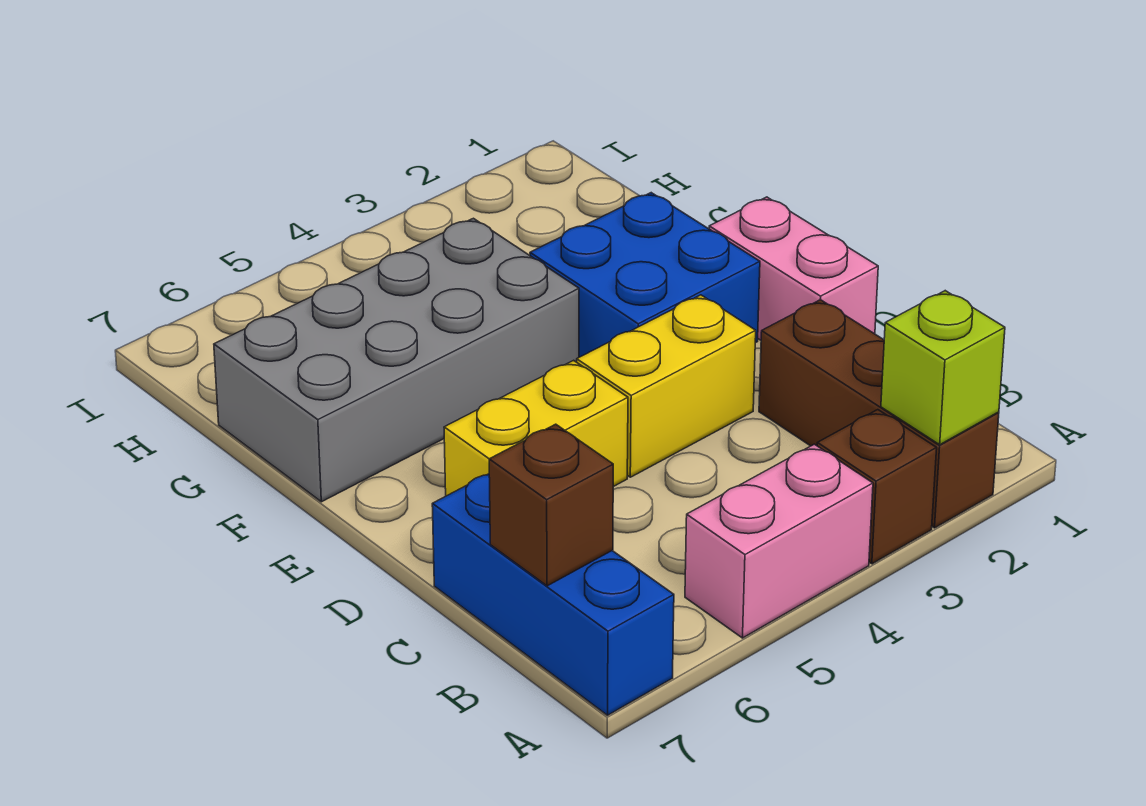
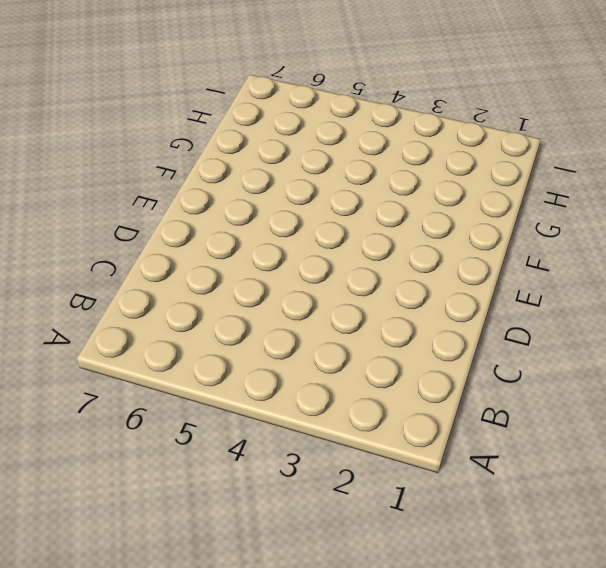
none -> brown brick A2:C2 level 1
none -> brown brick A3 level 1

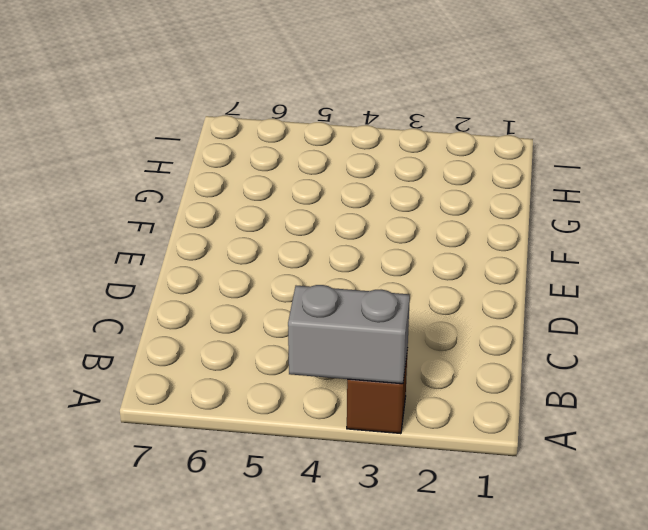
grey brick A3:A4 level 2 -> none
none -> brown brick A2:C2 level 1
none -> pink brick A4:A5 level 1

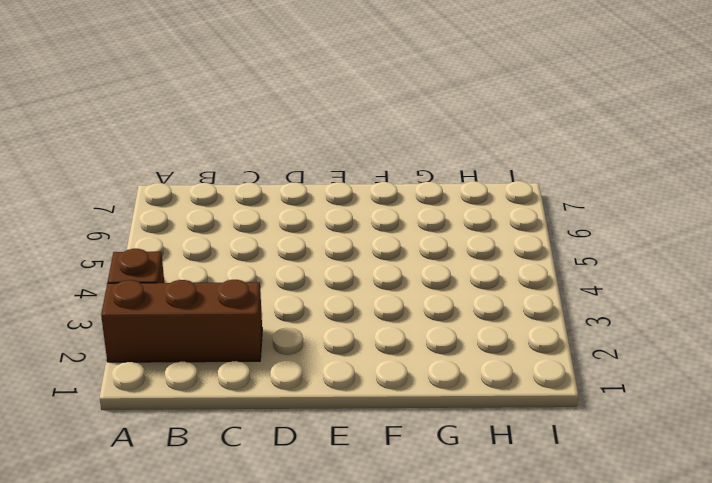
none -> pink brick A4:A5 level 1
none -> blue brick A7:C7 level 1

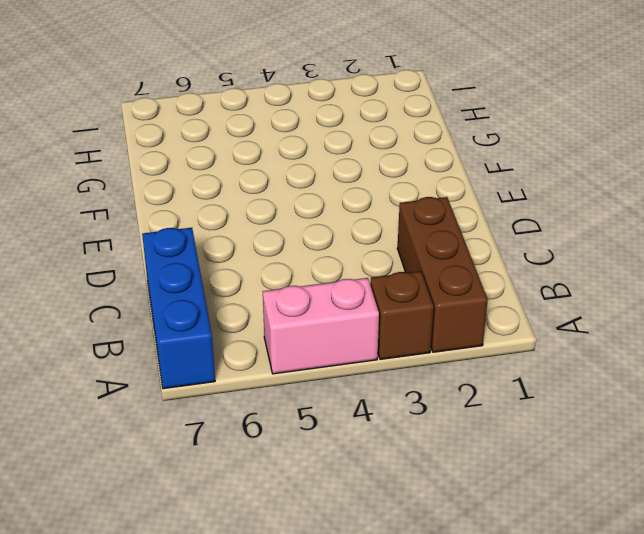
none -> pink brick D1:E1 level 1
none -> yellow brick D3:D4 level 1

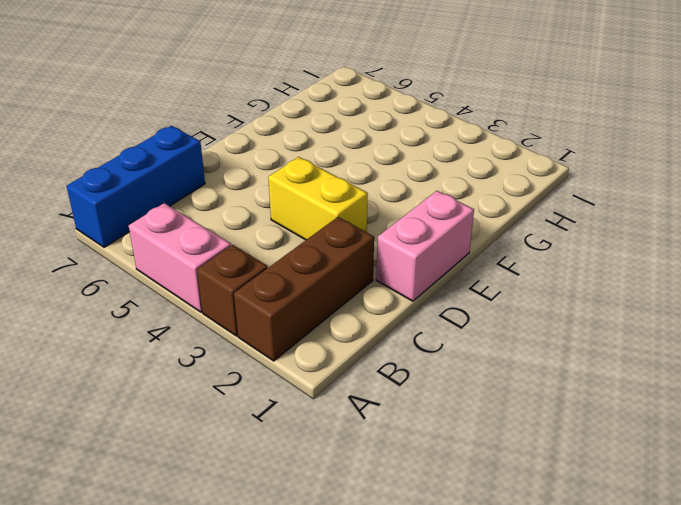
none -> yellow brick D5:D6 level 1
none -> blue brick E2:F3 level 1

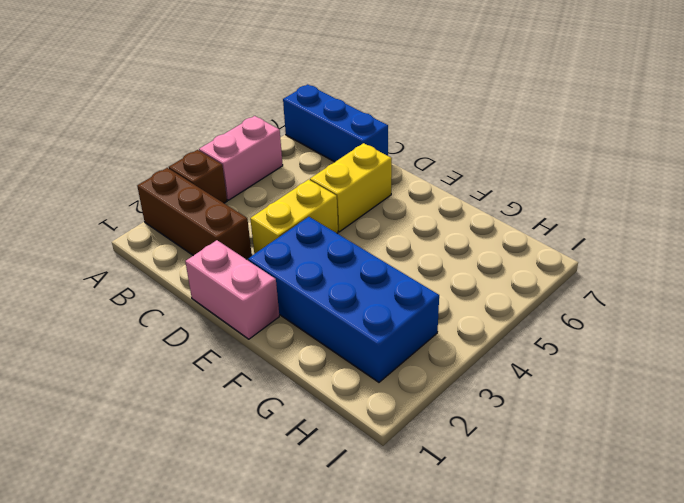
blue brick E2:H3 level 1 -> blue brick E2:F3 level 1
none -> grey brick F4:G7 level 1
none -> lime brick A2 level 2

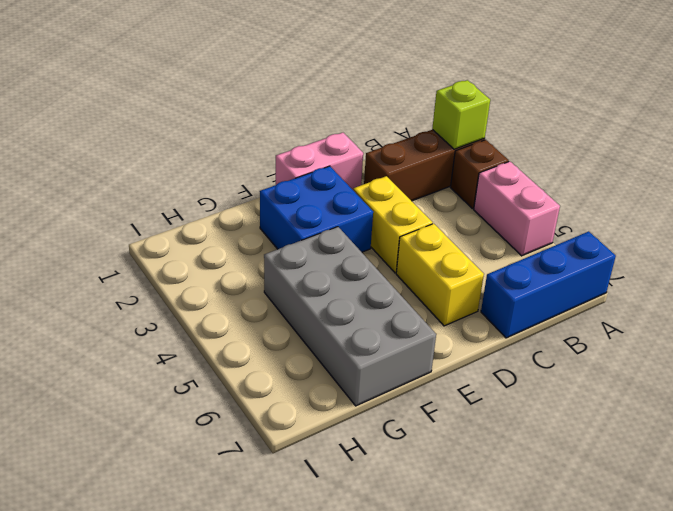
none -> brown brick B7 level 2

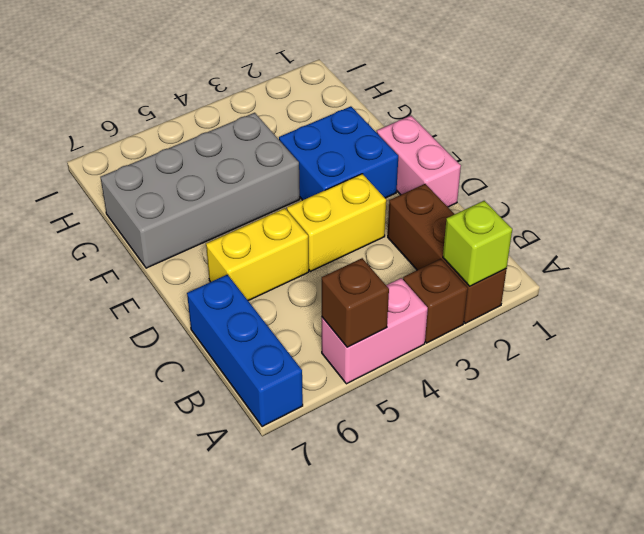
brown brick A5 level 2 -> brown brick B7 level 2

